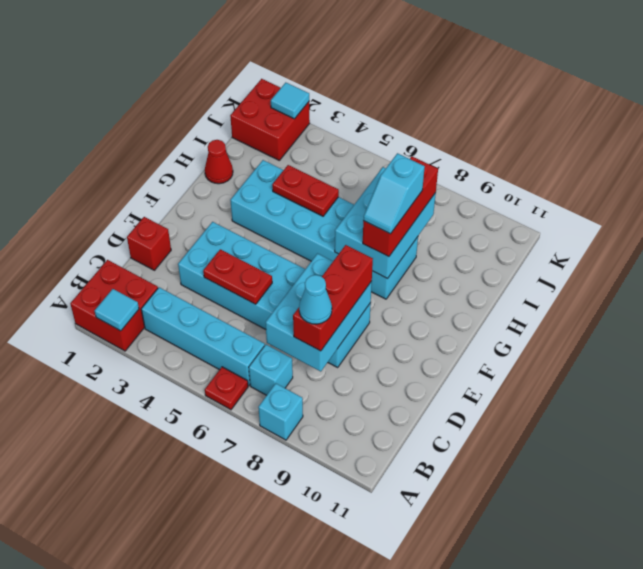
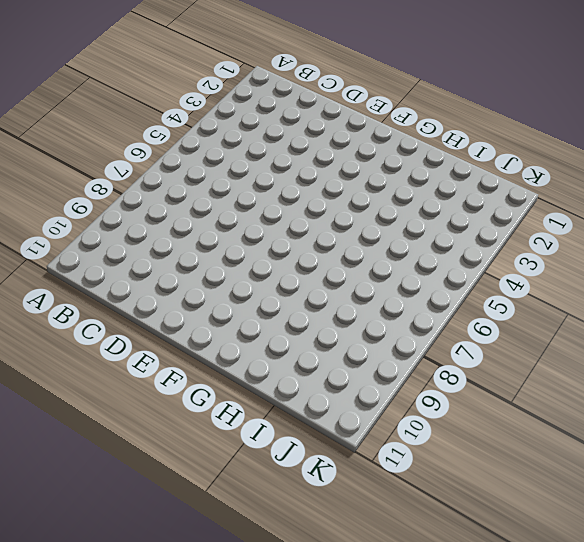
none -> red brick A1:B2 level 1
none -> red plate A6 level 1
none -> cyan brick A8 level 1

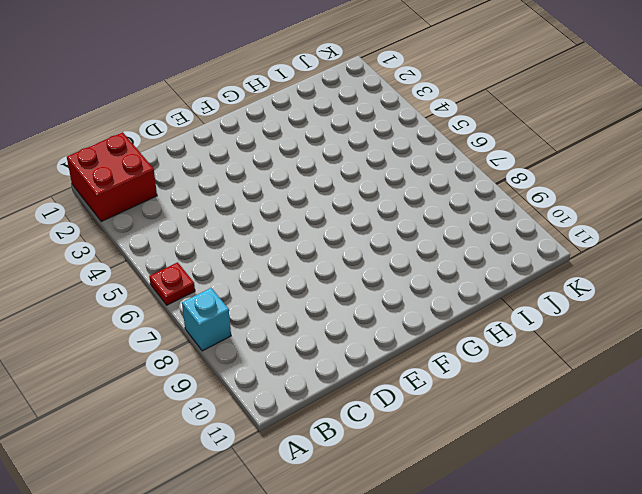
none -> cyan brick B3:B6 level 1
none -> cyan brick B7 level 1
none -> red brick D1 level 1

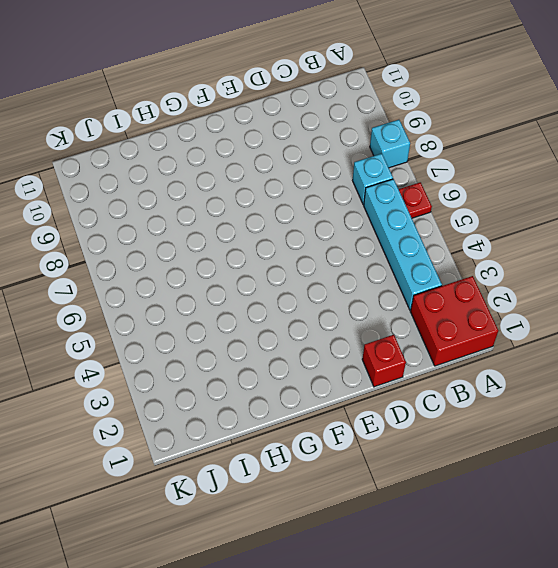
none -> cyan brick D3:E8 level 1
none -> cyan brick G3:H8 level 1
none -> red cone H1 level 1

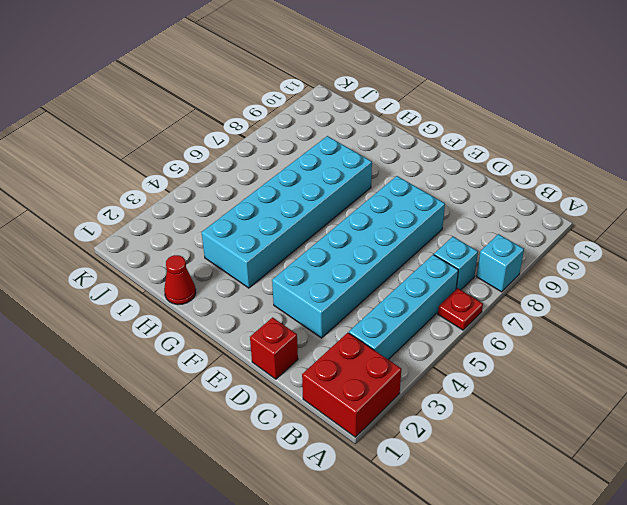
none -> red brick J1:K2 level 1
none -> cyan tile A2 level 2
none -> cyan brick C7:E8 level 2

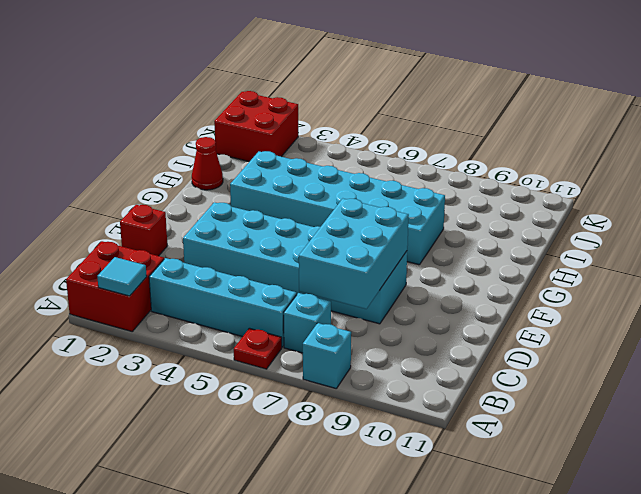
none -> red plate D4:D5 level 2
none -> cyan brick G7:I8 level 2
none -> red plate H4:H5 level 2

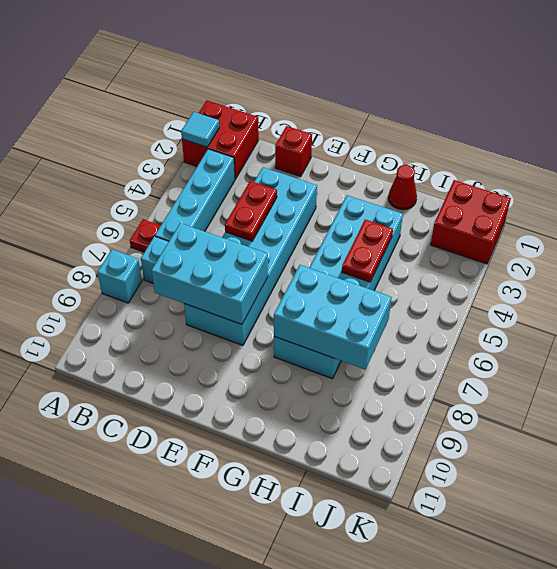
none -> cyan tile K2 level 2
none -> red brick C8:E8 level 3
none -> red brick G8:I8 level 3

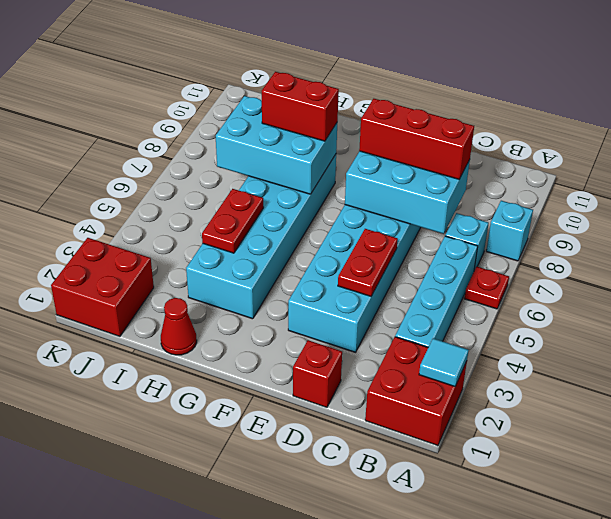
red brick G8:H8 level 3 -> red brick G8:I8 level 3
none -> cyan tile K2 level 2
none -> cyan cone C8 level 4
none -> cyan slope G8:H8 level 4 top H

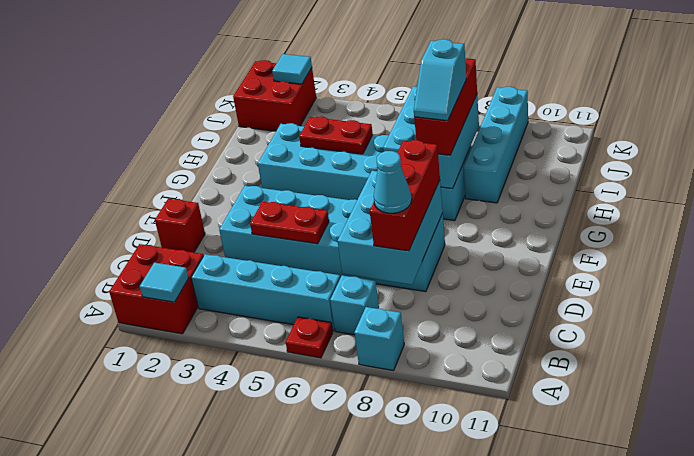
cyan brick H9:K9 level 1 -> none
none -> red cone H1 level 1

